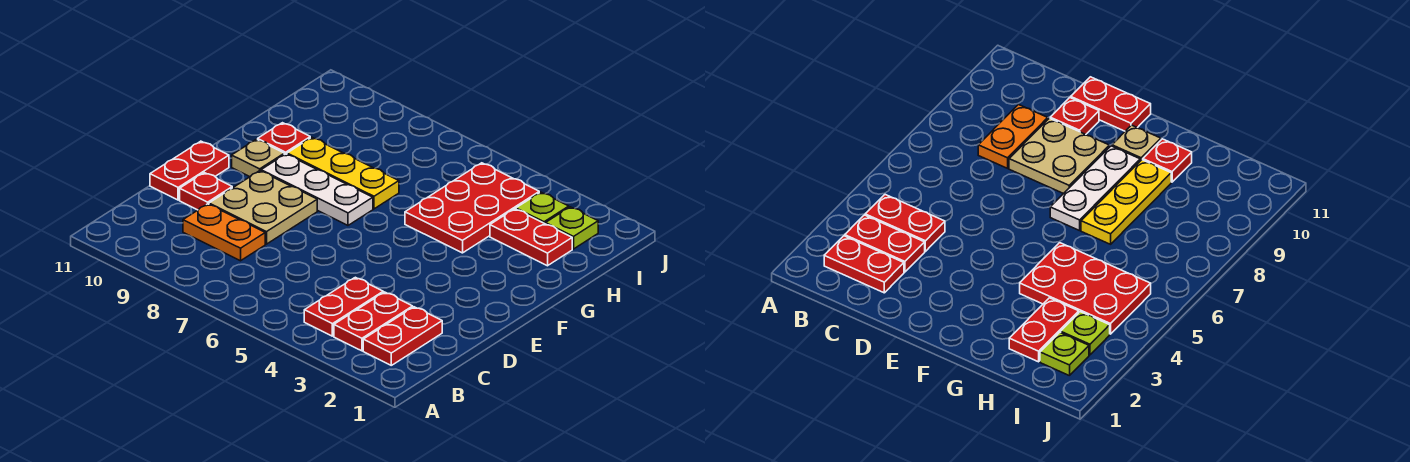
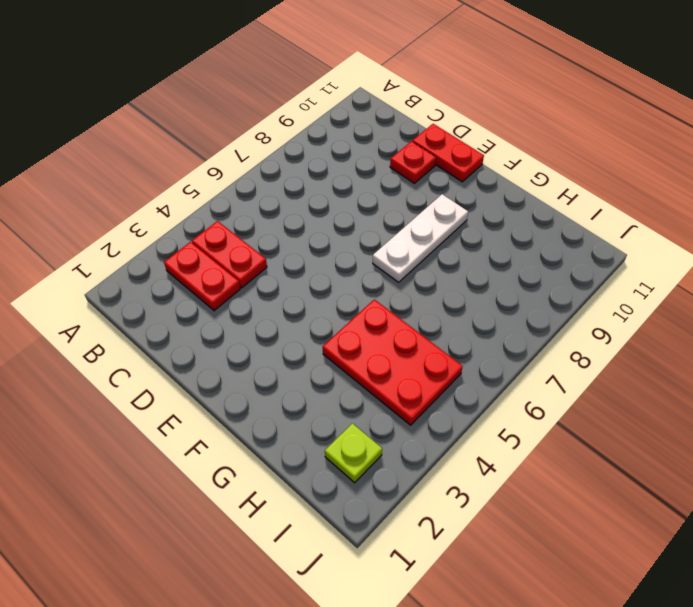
none -> red plate B2:C2 level 1
none -> orange plate C8:C9 level 1
none -> tan plate D8:E9 level 1

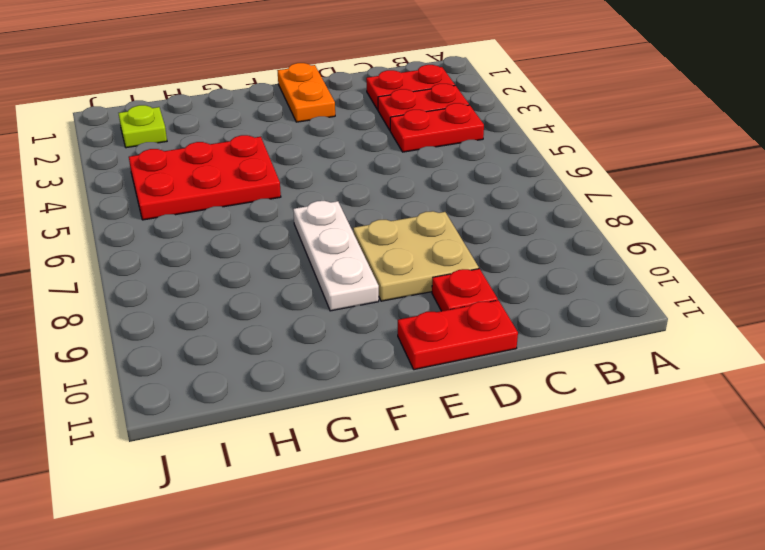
orange plate E1:E2 level 1 -> orange plate C8:C9 level 1
none -> tan plate F10 level 1
none -> yellow plate G7:G9 level 1
none -> red plate G10 level 1

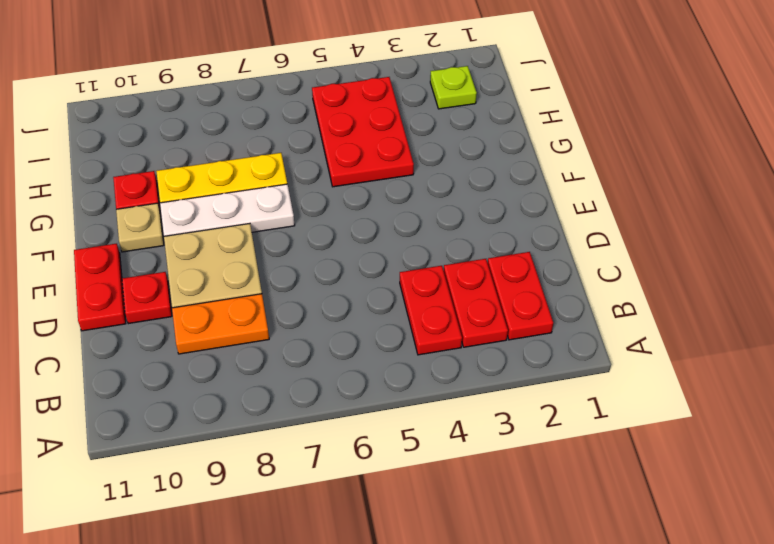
none -> red plate H2:H3 level 1
none -> lime plate I3 level 1

